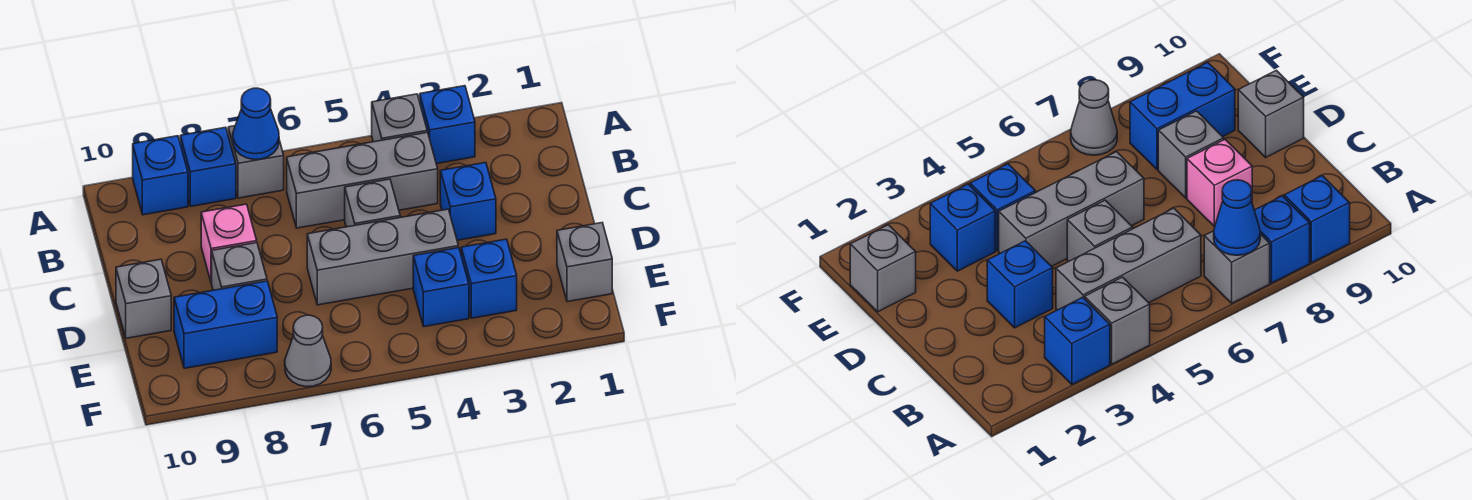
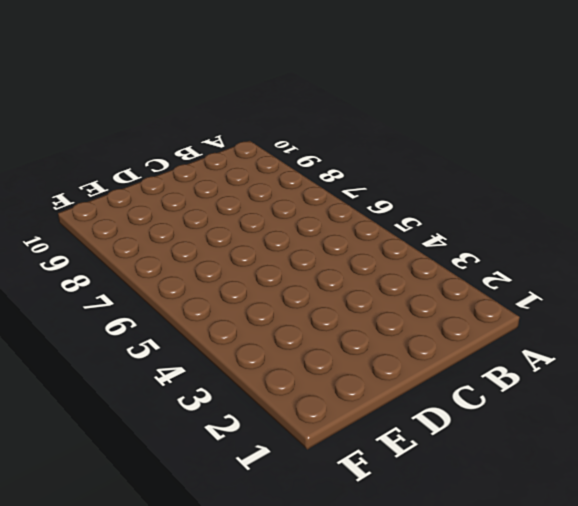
none -> blue brick A3 level 1
none -> grey brick A4 level 1
none -> grey brick A7 level 1

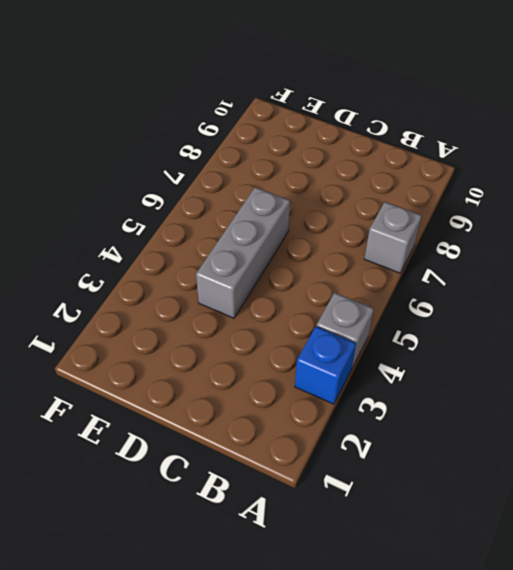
none -> blue brick A8 level 1
none -> blue brick A9 level 1
none -> grey brick B4:B6 level 1

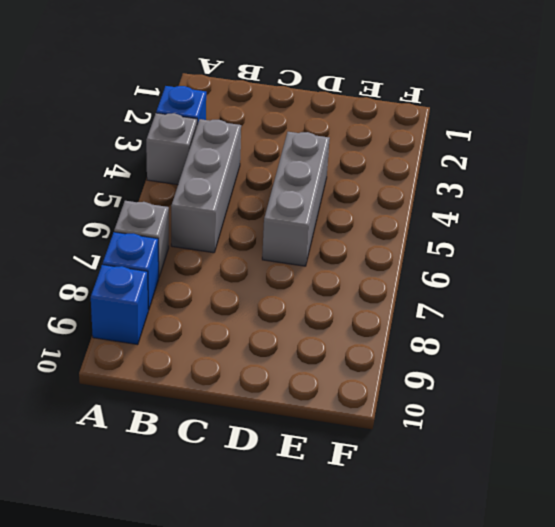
none -> blue brick C3 level 1
none -> grey brick C5 level 1
none -> pink brick C8 level 1

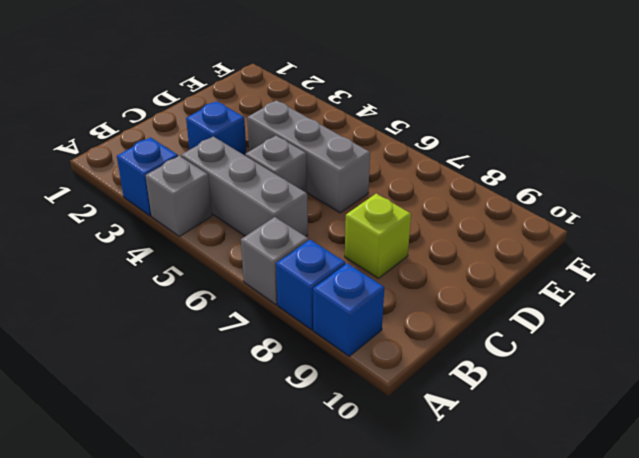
lime brick C8 level 1 -> pink brick C8 level 1
none -> grey brick D8 level 1
none -> grey brick D10 level 1
none -> grey brick E1 level 1

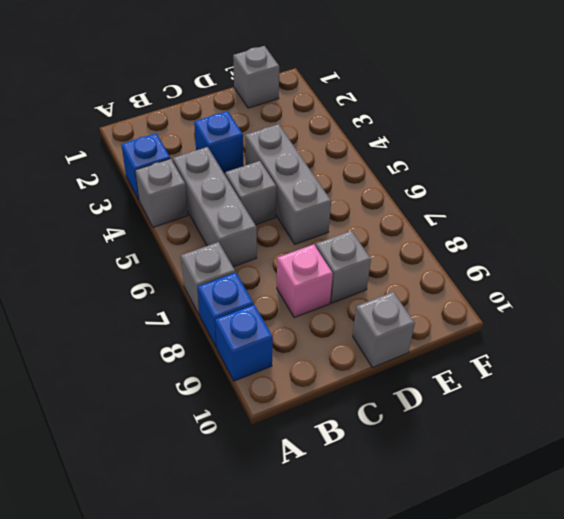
none -> blue brick E3 level 1
none -> blue brick E4 level 1
none -> blue brick E8:E9 level 1

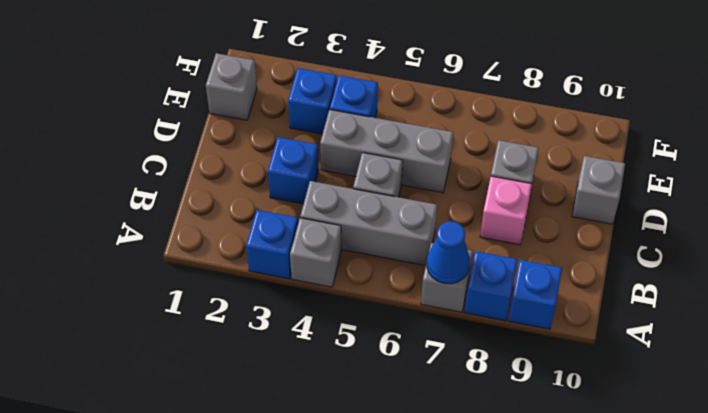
none -> blue brick E8:E9 level 1
none -> grey cone F7 level 1

